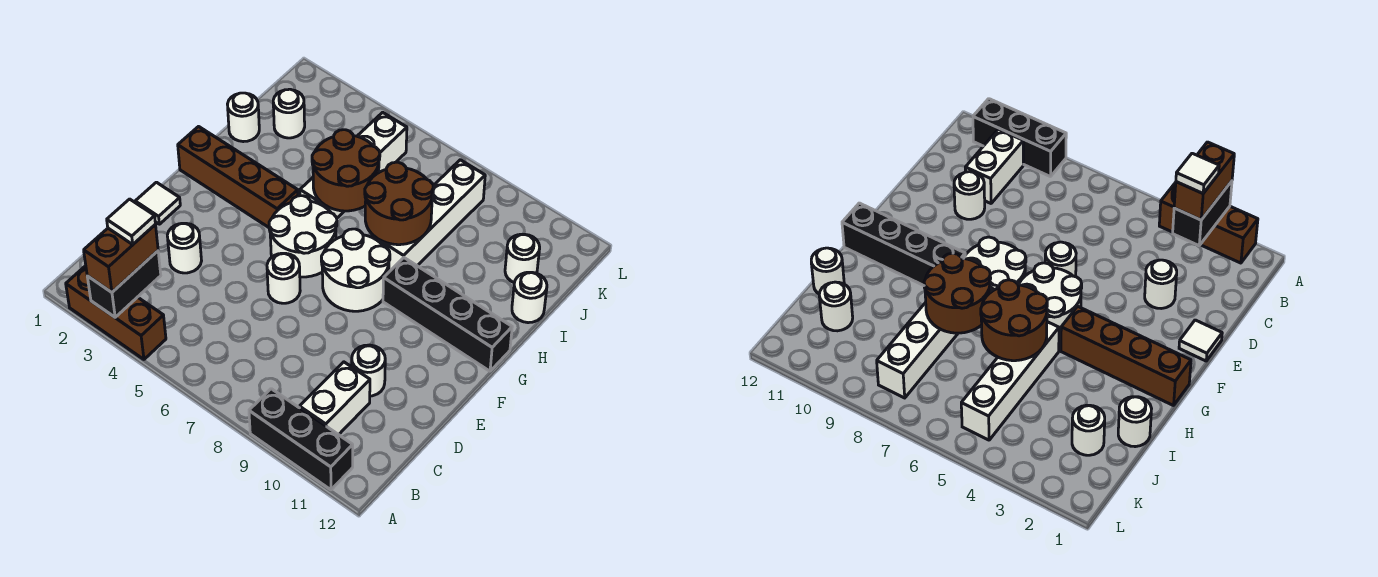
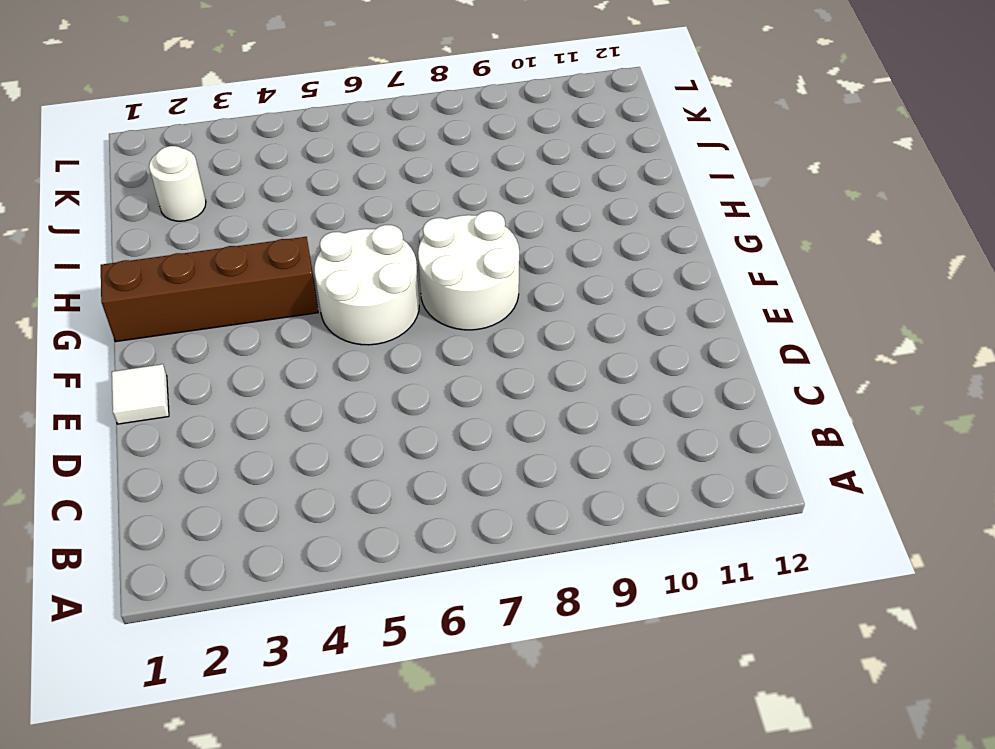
none -> brown brick A2:A4 level 1
none -> black brick A9:A11 level 1
none -> white brick B10:C10 level 1

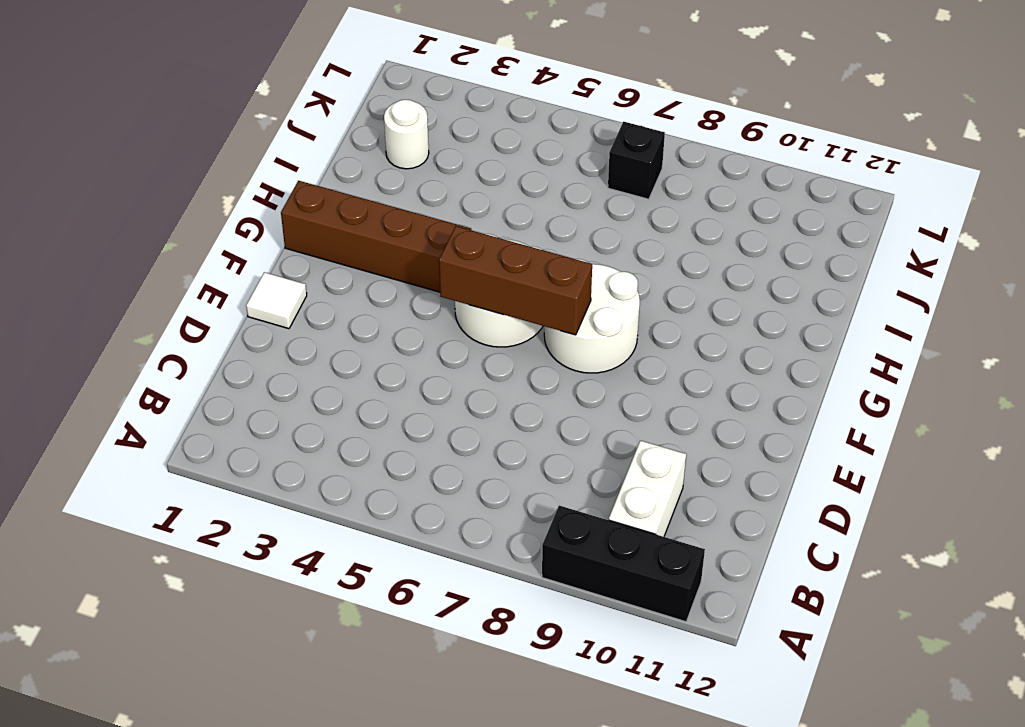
brown brick F5:F7 level 2 -> brown brick A2:A4 level 1
black brick K7 level 1 -> none
none -> white round brick D3 level 1
none -> white round brick D10 level 1
none -> white round brick E6 level 1

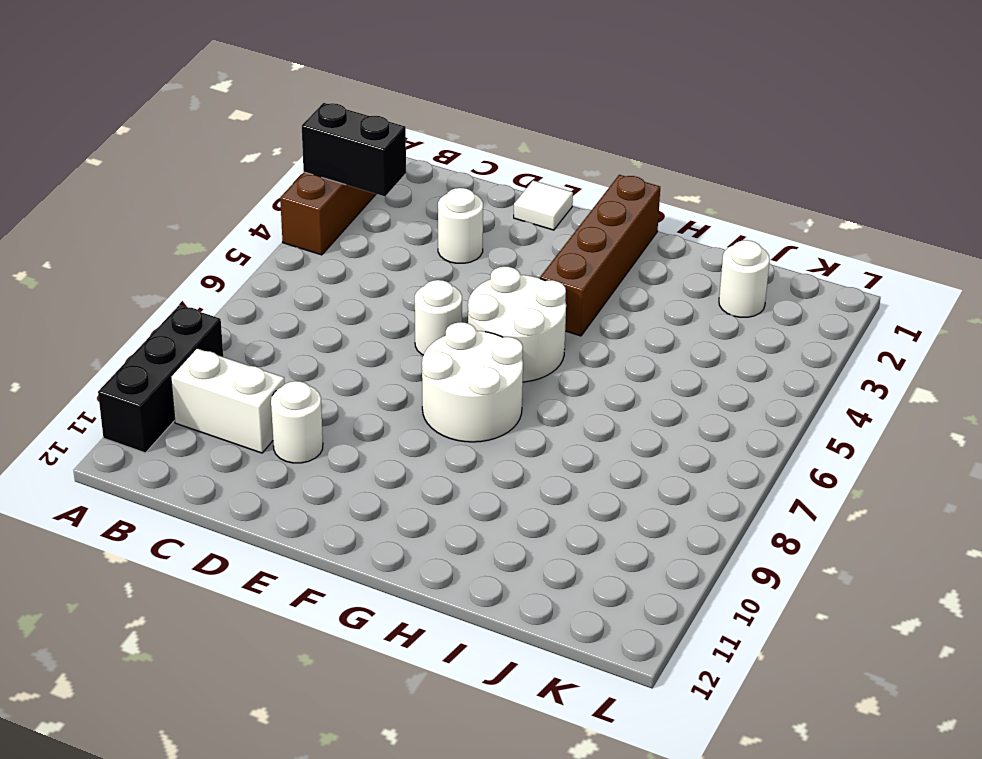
none -> black brick G9:G12 level 1
none -> white brick H5:K5 level 1
none -> white brick H8:K8 level 1

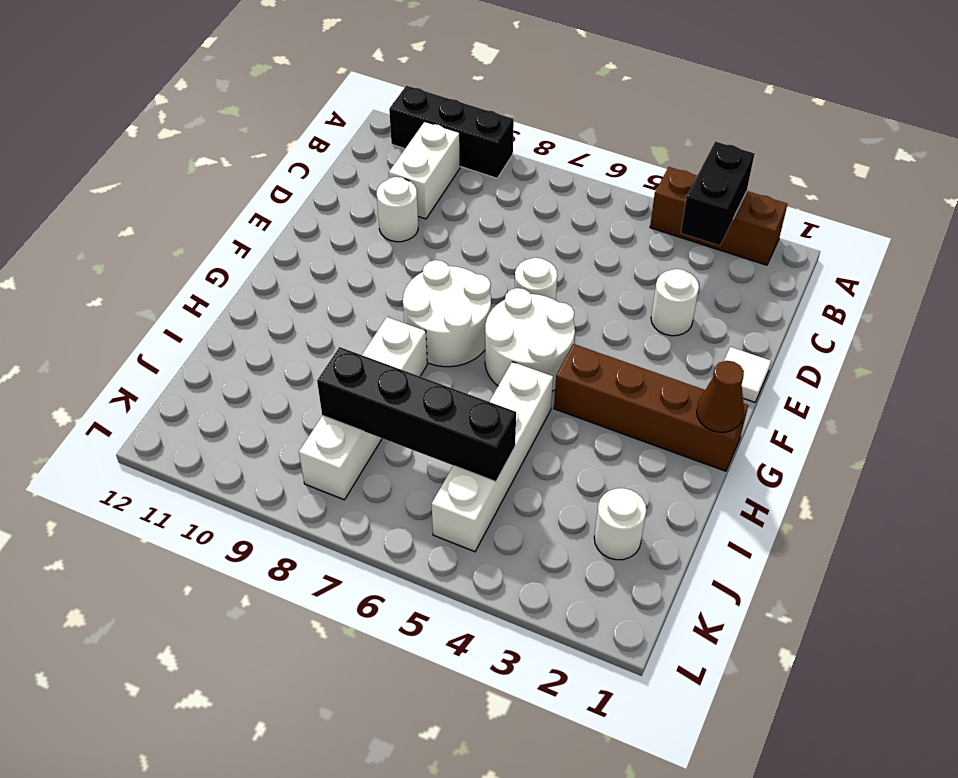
brown cone G1 level 2 -> none
black brick J5:J8 level 2 -> black brick G9:G12 level 1
none -> white round brick I1 level 1
none -> white round brick I12 level 1
none -> white round brick J11 level 1

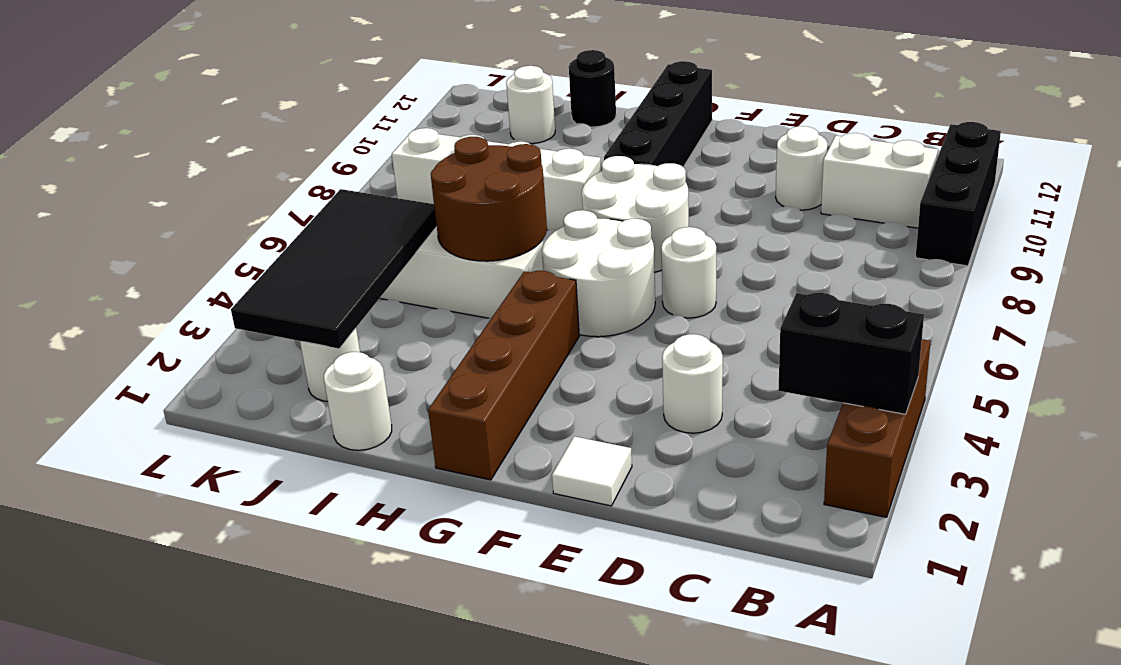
black round brick I12 level 1 -> white round brick I12 level 1
black tile J2:K5 level 2 -> none
none -> brown round brick H7:I8 level 2
none -> brown brick A3:B3 level 3
none -> white tile B3 level 4

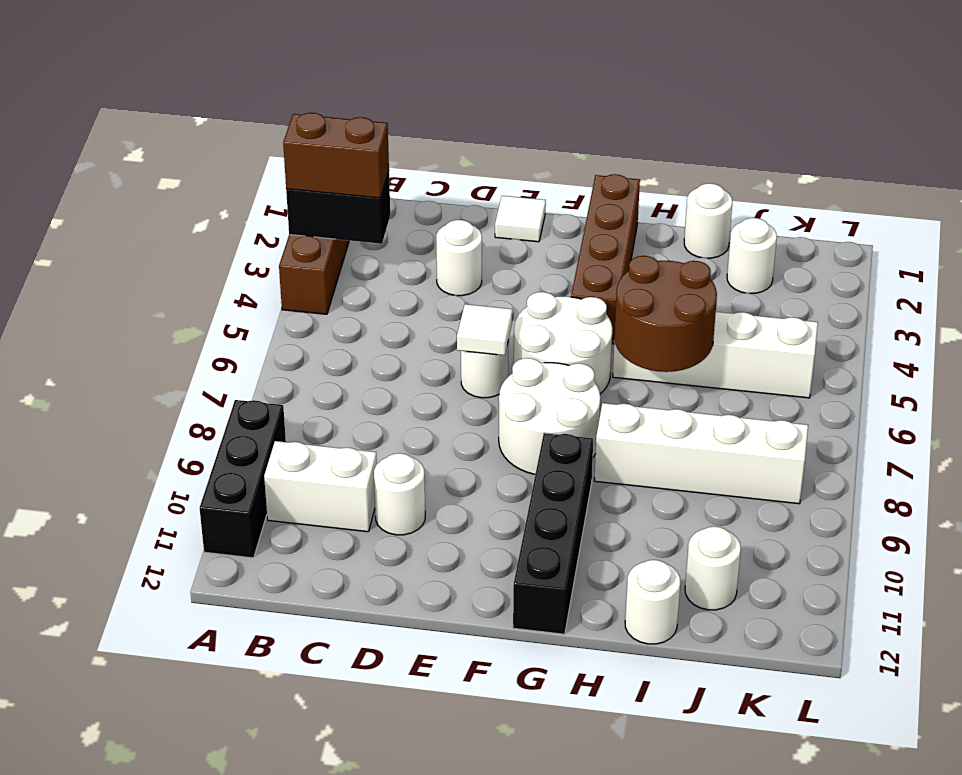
white tile E6 level 2 -> white tile B3 level 4
none -> brown round brick H7:I8 level 2

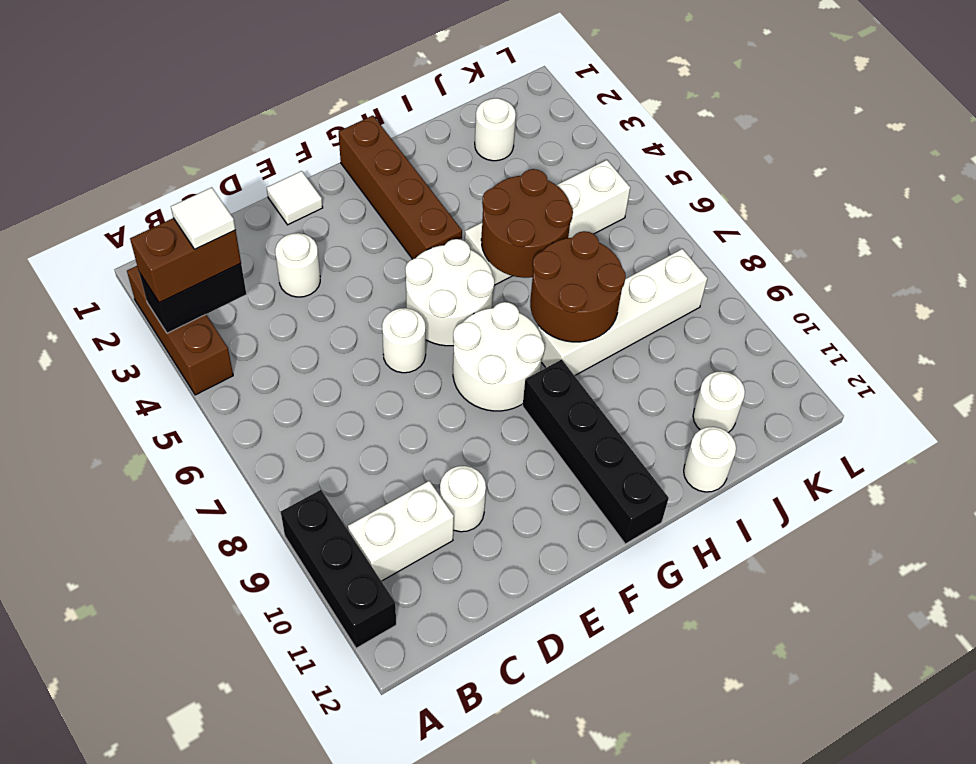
none -> white round brick I1 level 1

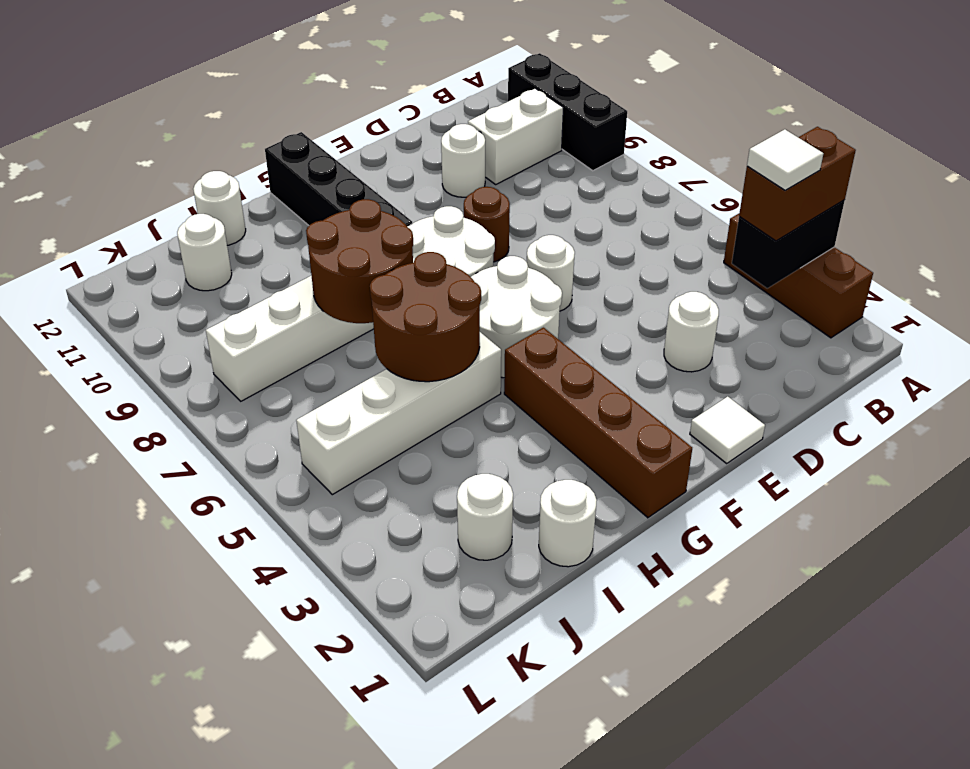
brown round brick E8 level 1 -> none

